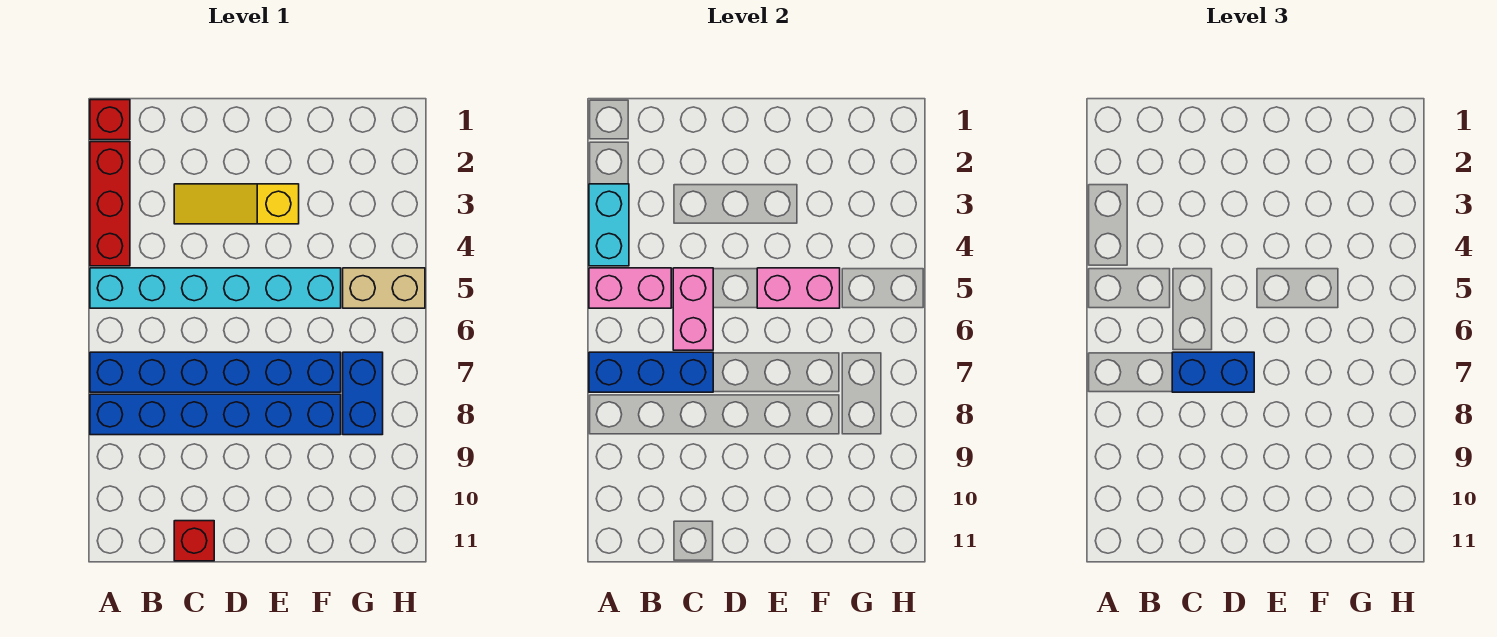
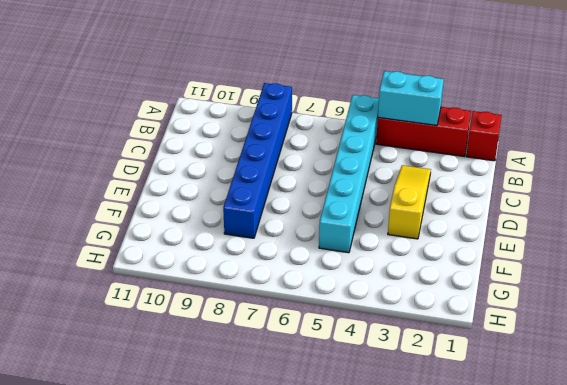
none -> blue brick A7:F7 level 1
none -> red brick C11 level 1
none -> tan brick G5:H5 level 1

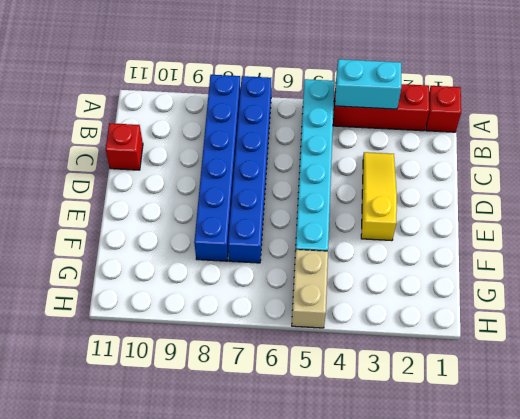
none -> blue brick G7:G8 level 1
none -> pink brick A5:B5 level 2
none -> blue brick A7:C7 level 2

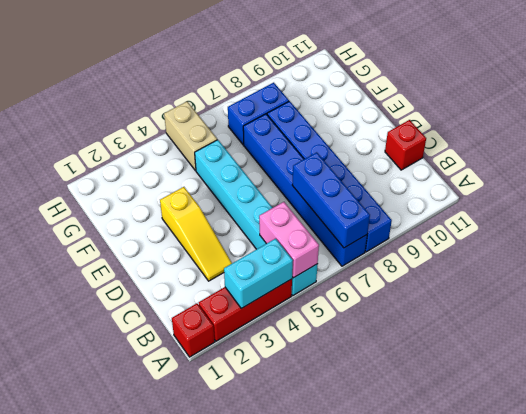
none -> pink brick C5:C6 level 2
none -> pink brick E5:F5 level 2
none -> blue brick C7:D7 level 3

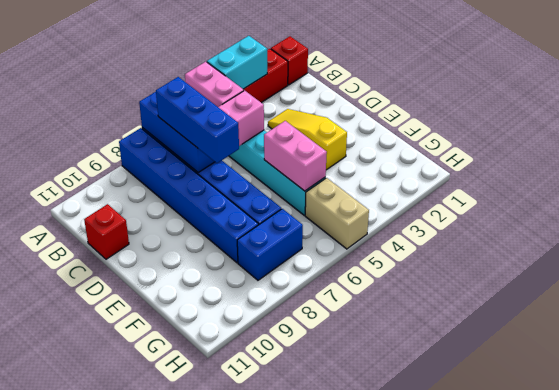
blue brick B7:D7 level 3 -> blue brick C7:D7 level 3

